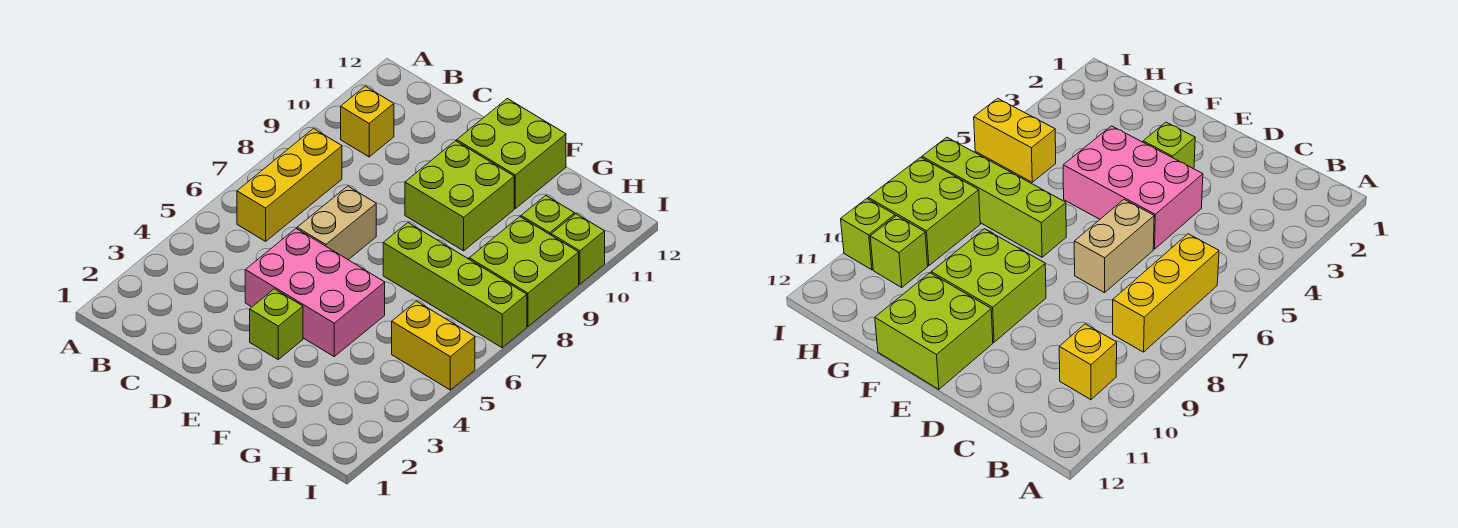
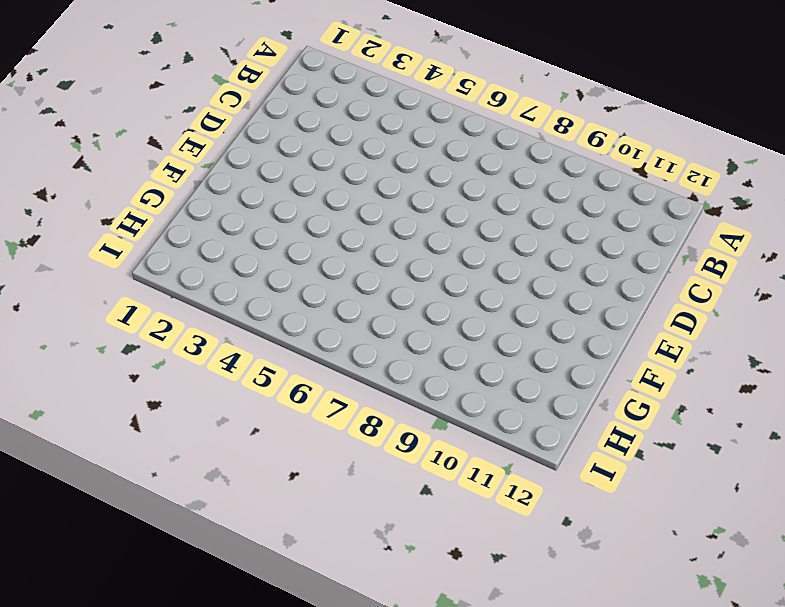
none -> yellow brick B6:B8 level 1
none -> yellow brick B10 level 1
none -> pink brick D4:F5 level 1

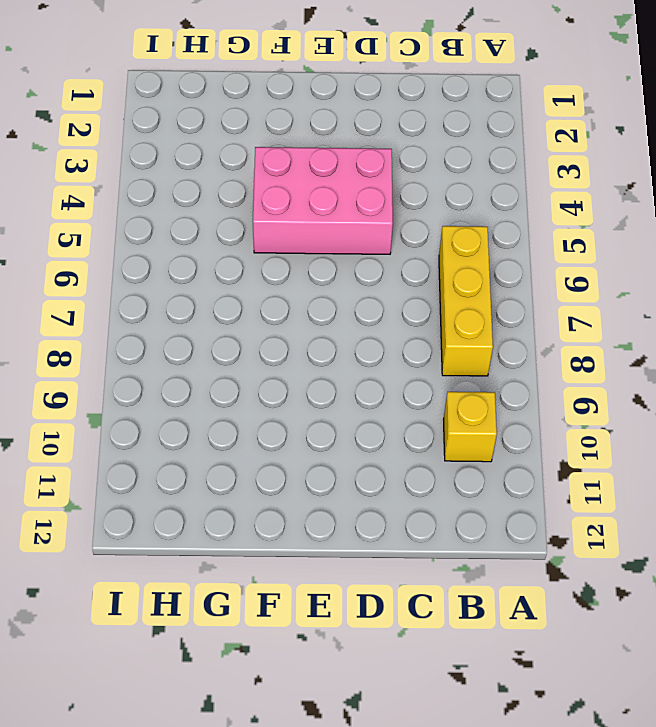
none -> tan brick D6:D7 level 1
none -> lime brick E3 level 1
none -> lime brick E9:F10 level 1

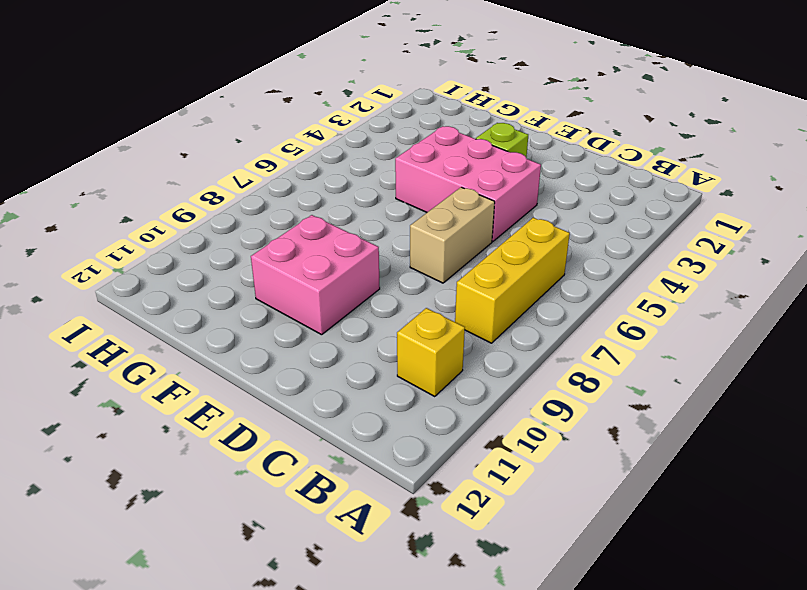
pink brick E9:F10 level 1 -> lime brick E9:F10 level 1
none -> lime brick E11:F12 level 1
none -> lime brick F7:I7 level 1
none -> yellow brick H5:I5 level 1

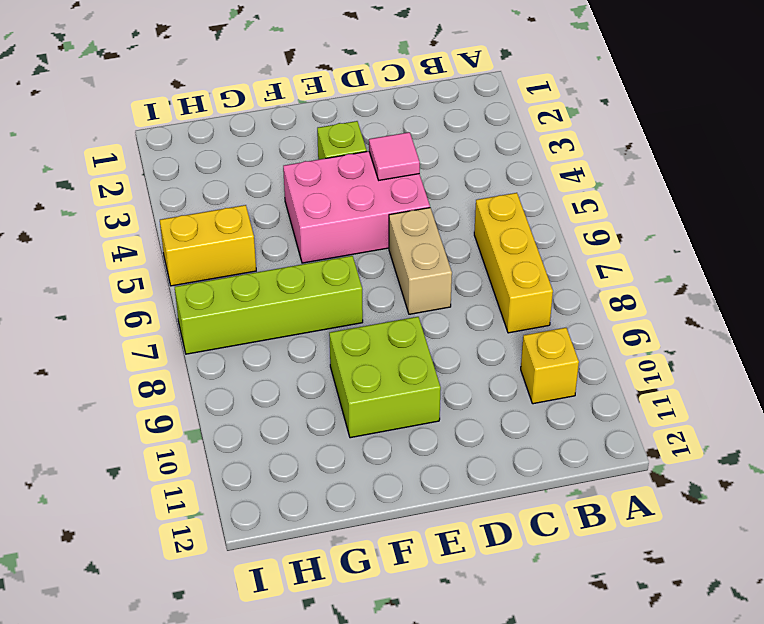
pink tile D4 level 2 -> none
none -> lime brick E11:F12 level 1
none -> lime brick H8:I9 level 1
none -> lime brick H10 level 1

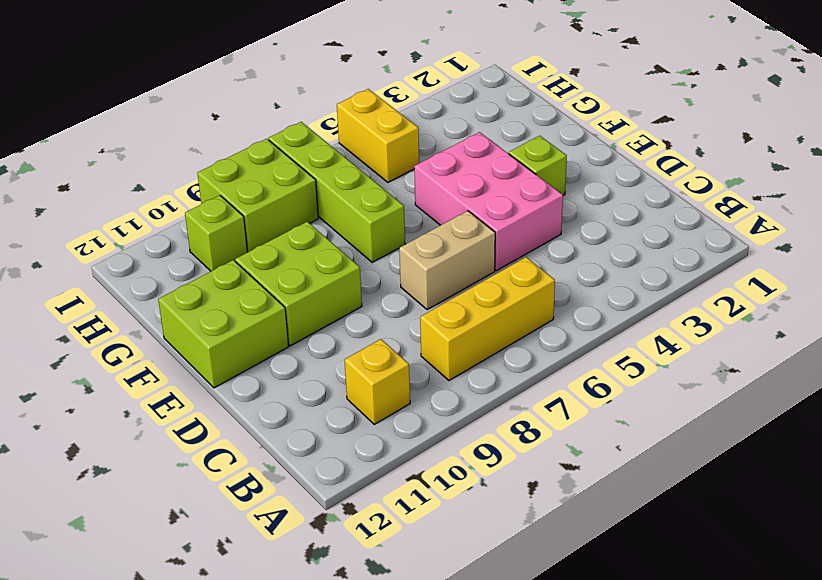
none -> lime brick I10 level 1

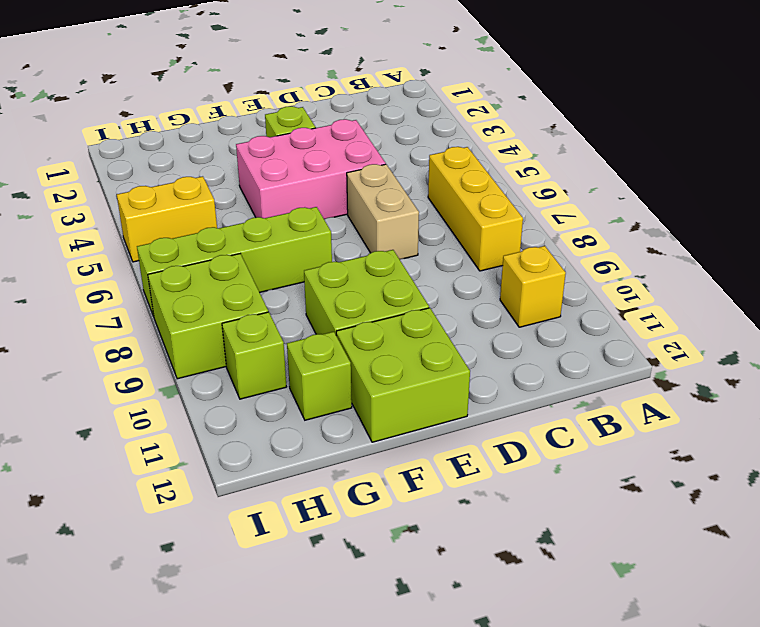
lime brick G11 level 1 -> lime brick I10 level 1

